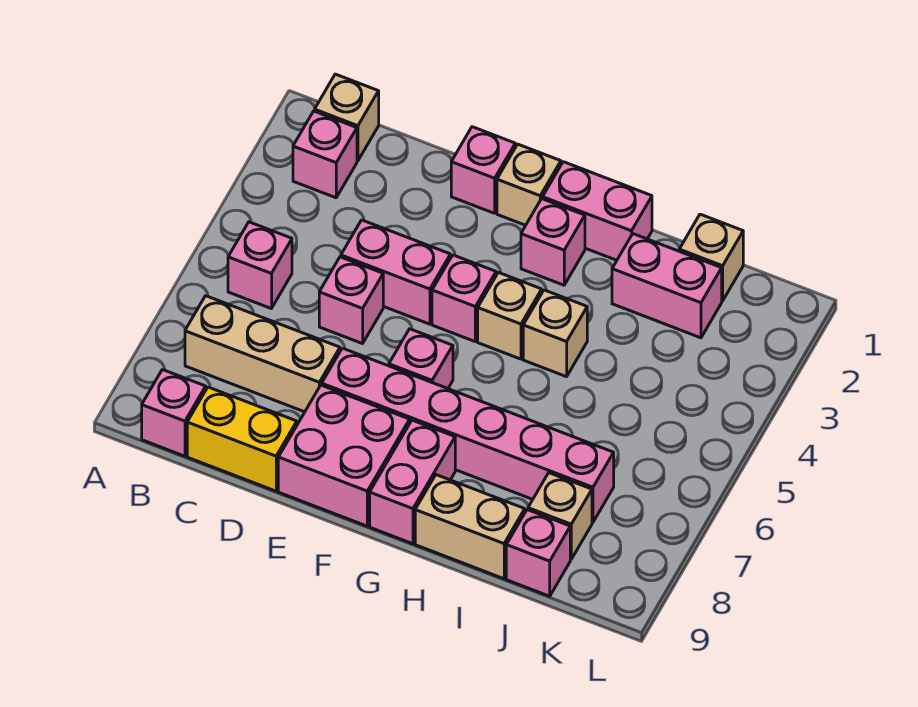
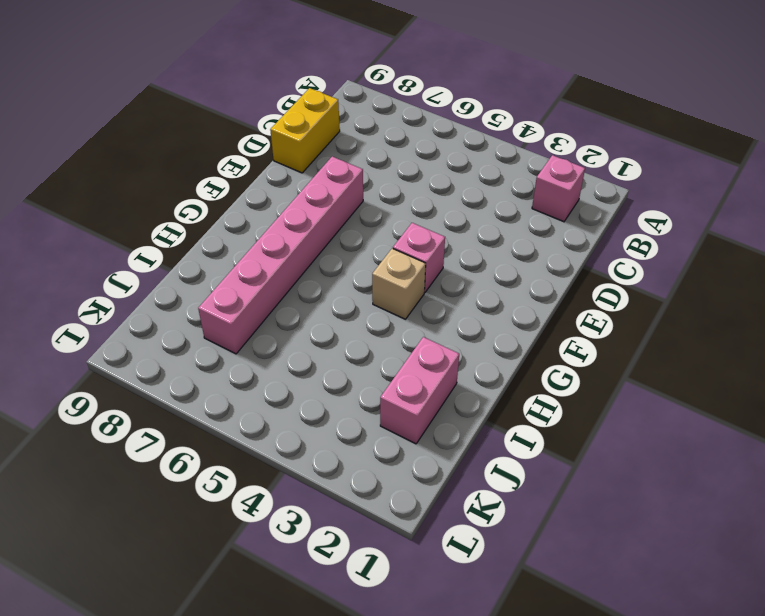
none -> tan brick B1 level 1
none -> pink brick B5 level 1
none -> tan brick B7:D7 level 1

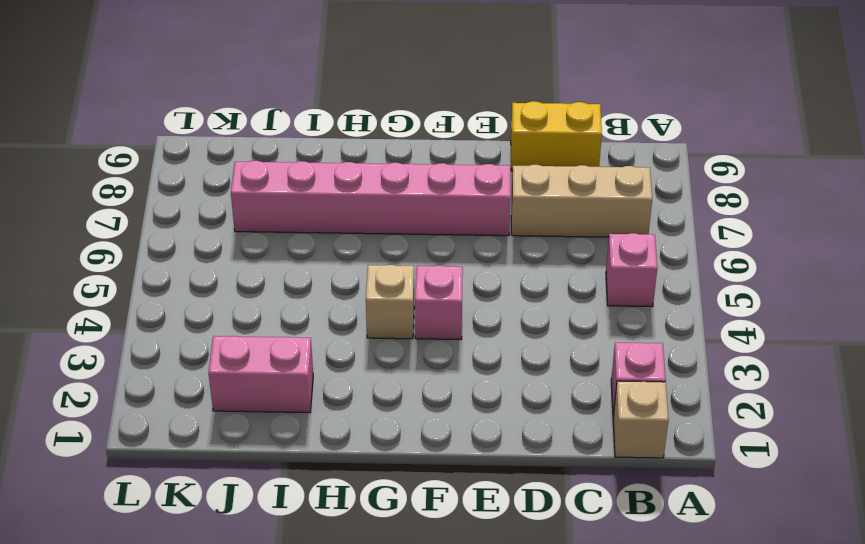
none -> pink brick B9 level 1
none -> pink brick D4:E4 level 1
none -> pink brick D5 level 1

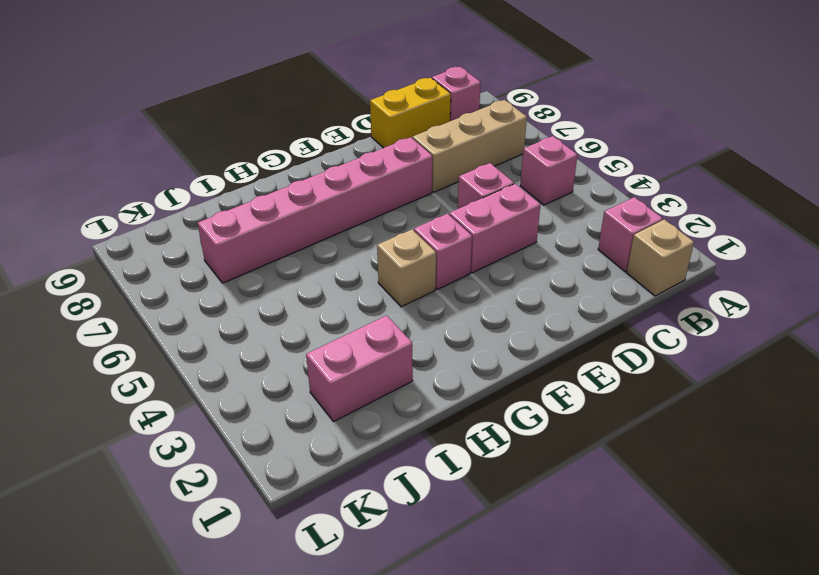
none -> pink brick E1 level 1
none -> pink brick E8:F9 level 1
none -> tan brick F1 level 1

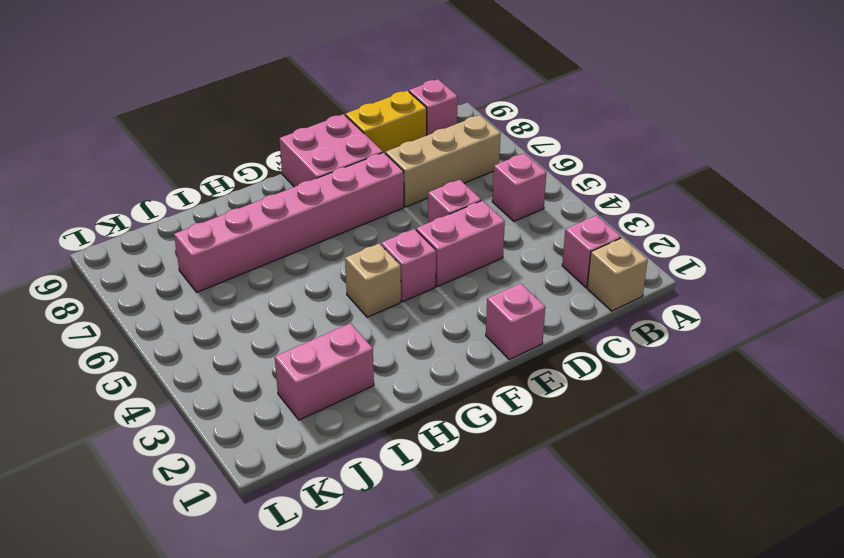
none -> tan brick F1 level 1
none -> pink brick F6 level 1
none -> pink brick G1:H1 level 1

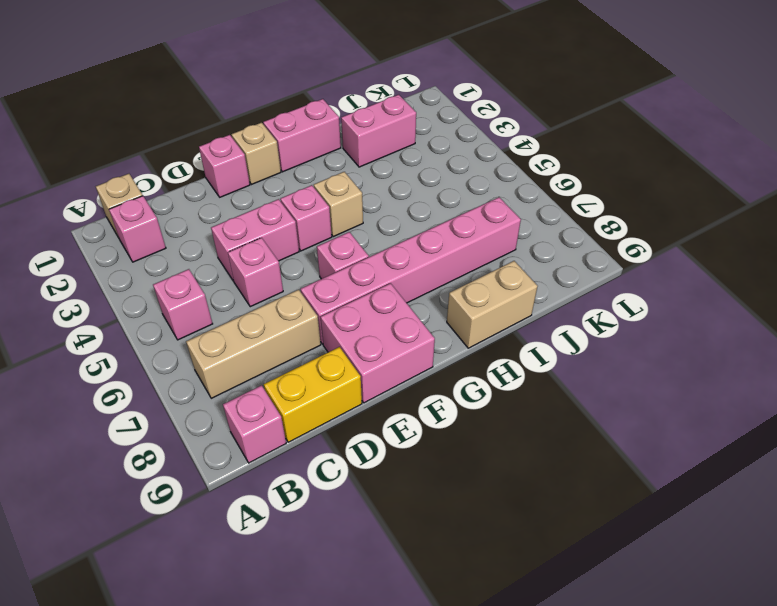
none -> pink brick G2 level 1
none -> pink brick G8:G9 level 1
none -> tan brick H4 level 1

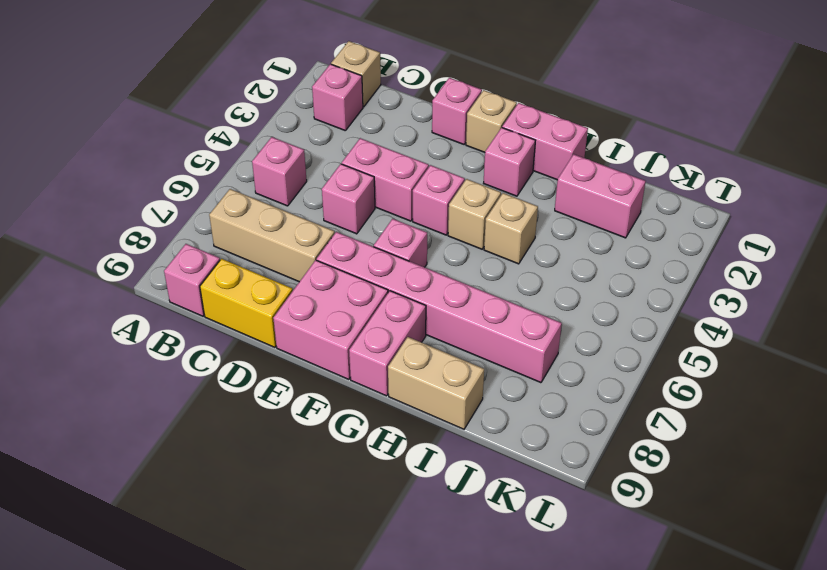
none -> tan brick J1 level 1
none -> tan brick J8 level 1
none -> pink brick J9 level 1

